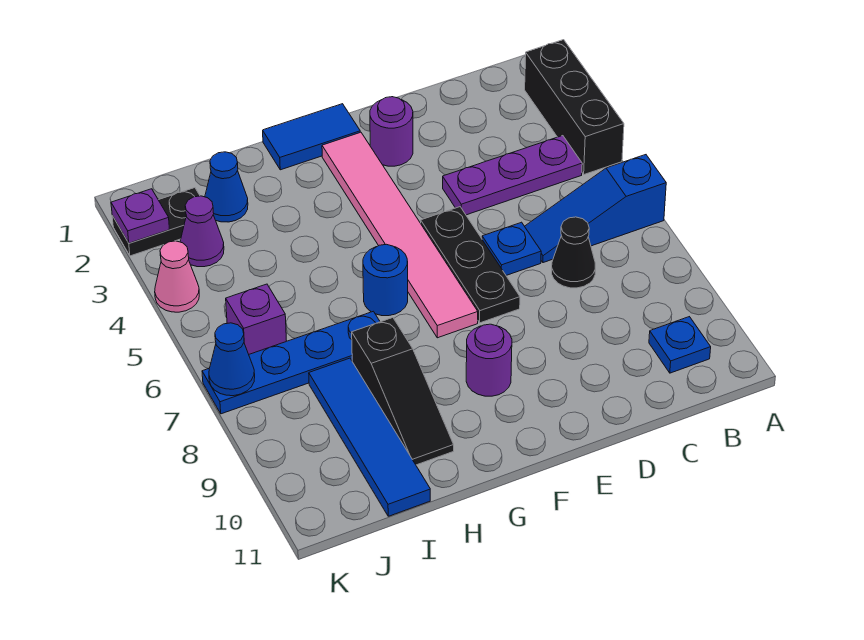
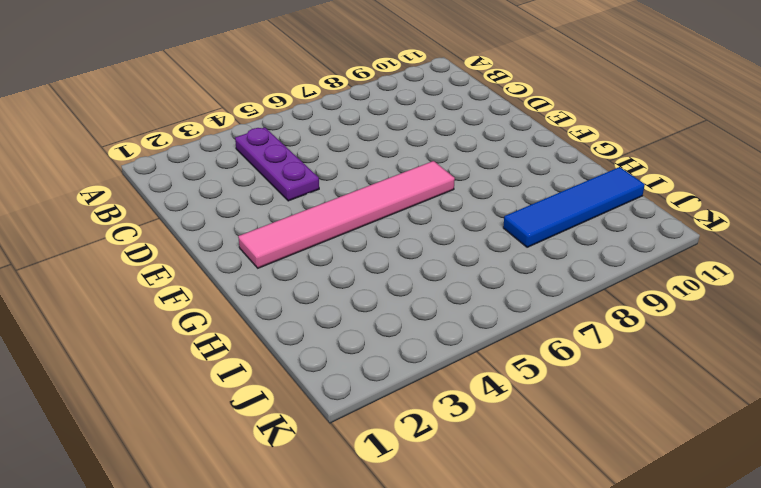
none -> black brick A2:A4 level 1
none -> blue slope A6:C6 level 1 top A
none -> blue plate B10 level 1

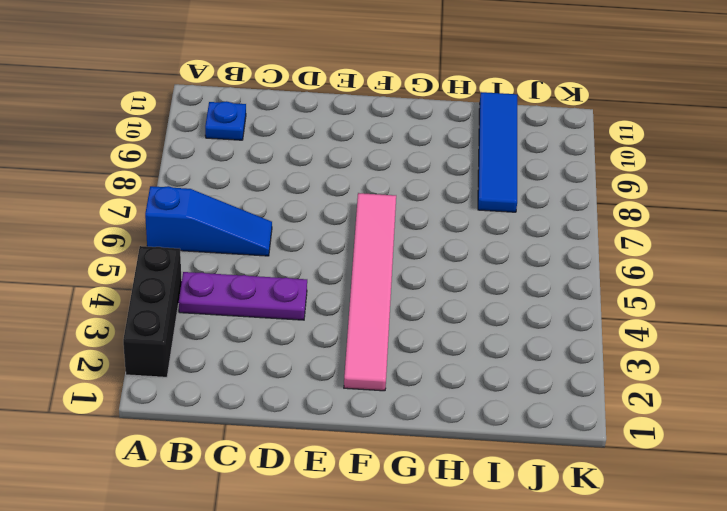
none -> black cone C7 level 1
none -> blue plate D6 level 1
none -> purple round brick E2 level 1

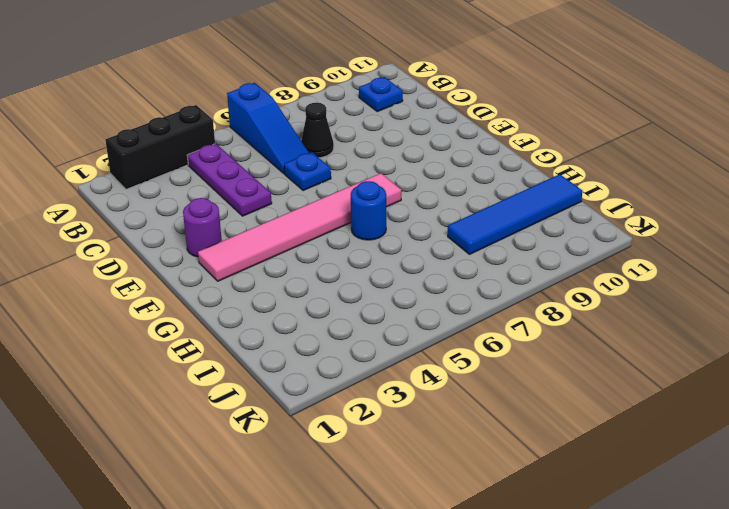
none -> black plate E5:E7 level 1
none -> blue tile F1:G1 level 1
none -> purple round brick F9 level 1

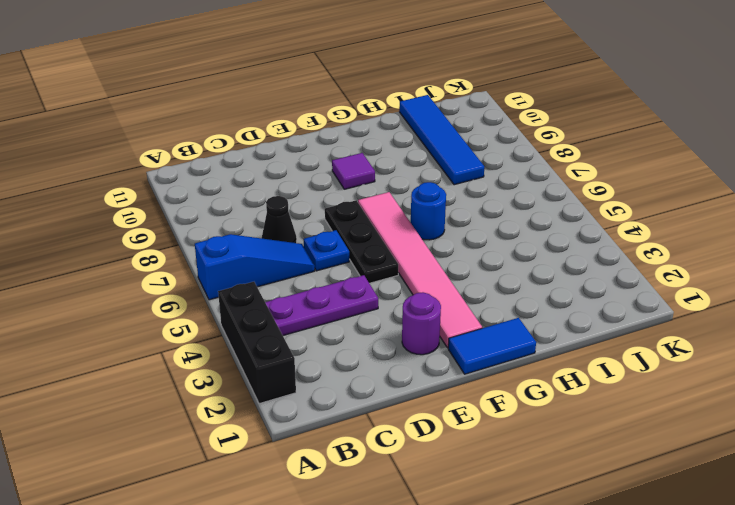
purple tile F9 level 1 -> purple round brick F9 level 1
none -> blue plate B10 level 1
none -> blue plate H7:K7 level 1
none -> black slope H8:H10 level 1 top 8

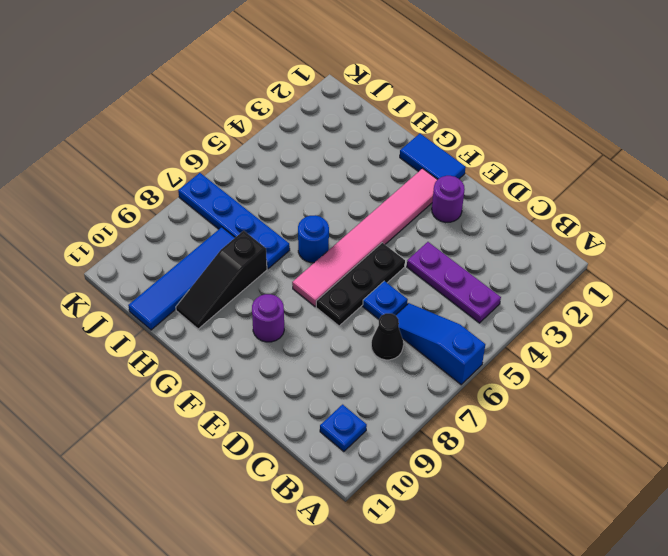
none -> black brick A2:A4 level 1
none -> blue cone I2 level 1
none -> black plate J2:K2 level 1

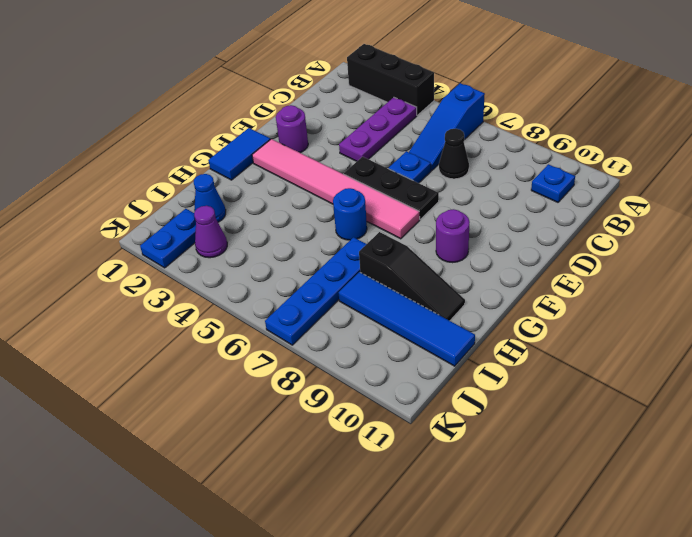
blue plate J2:K2 level 1 -> black plate J2:K2 level 1
none -> purple brick J6 level 1
none -> pink cone K4 level 1
none -> purple plate K2 level 2

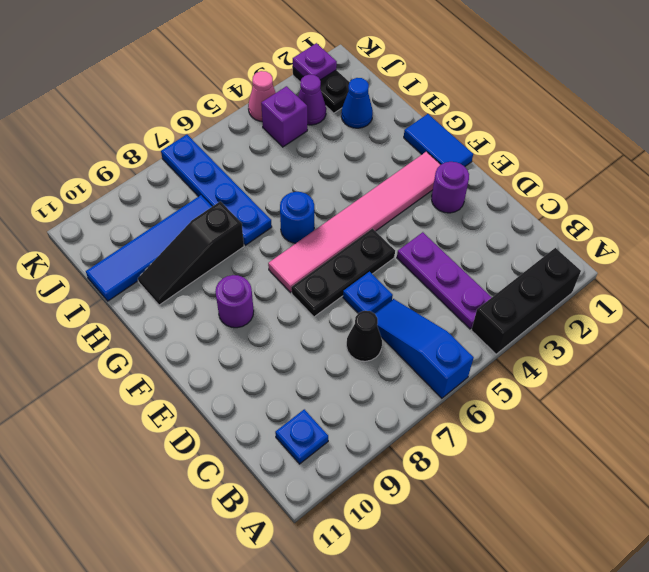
purple brick J4 level 1 -> purple brick J6 level 1
none -> blue cone K7 level 2

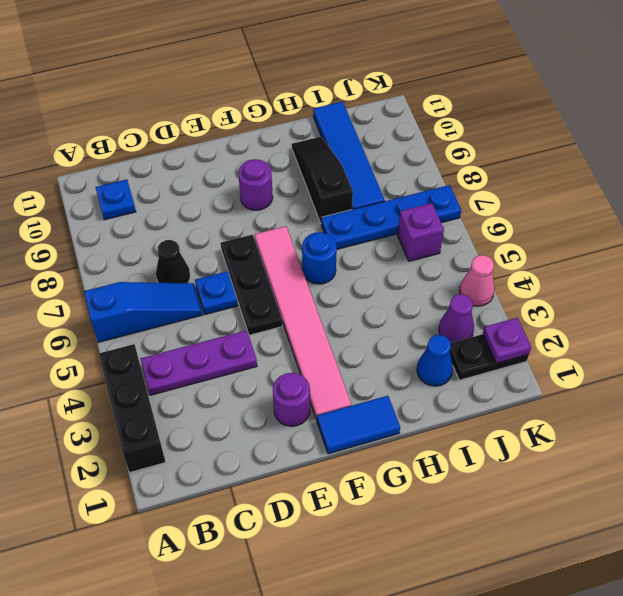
none -> blue cone K7 level 2

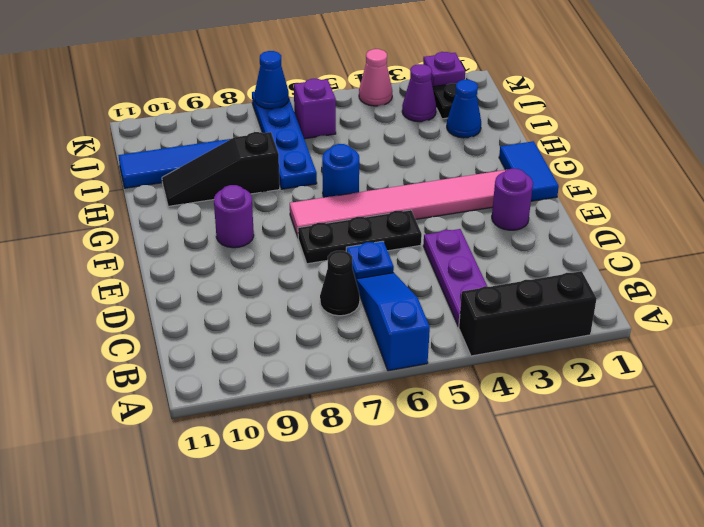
none -> blue plate B10 level 1

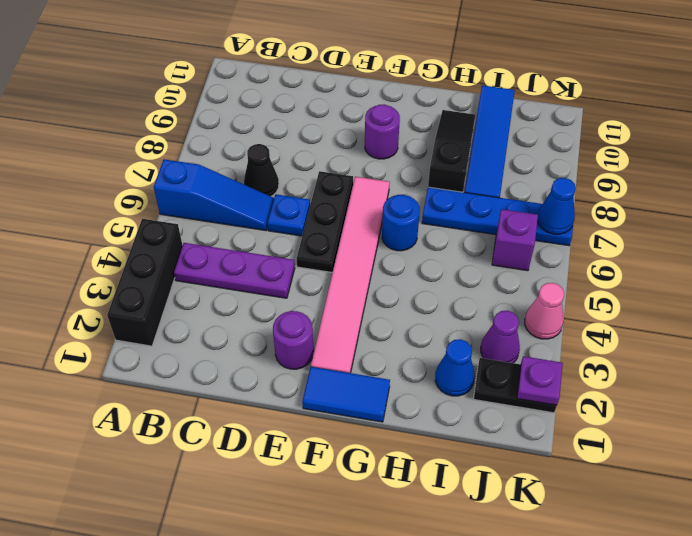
none -> blue plate B10 level 1

